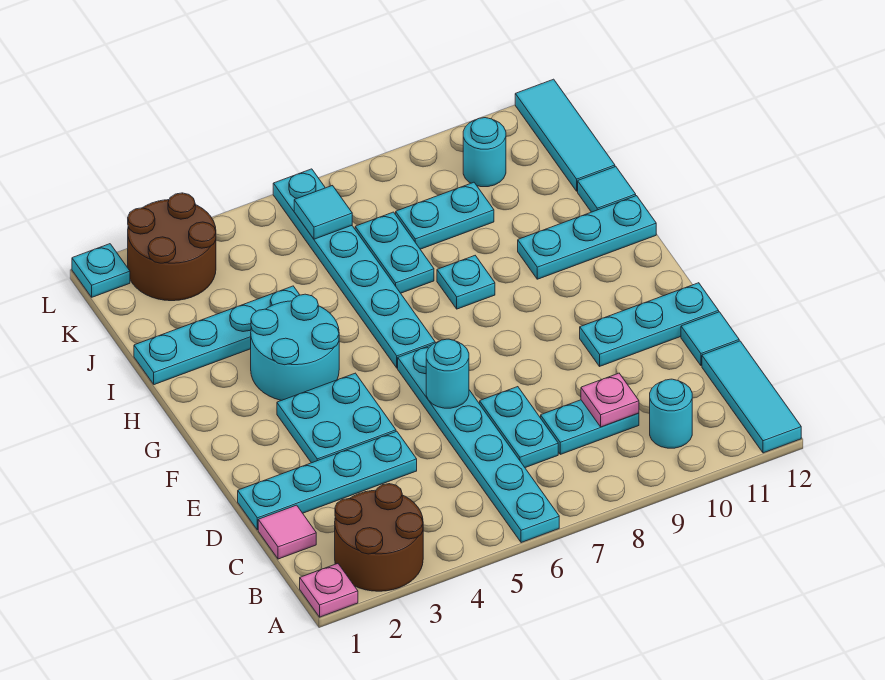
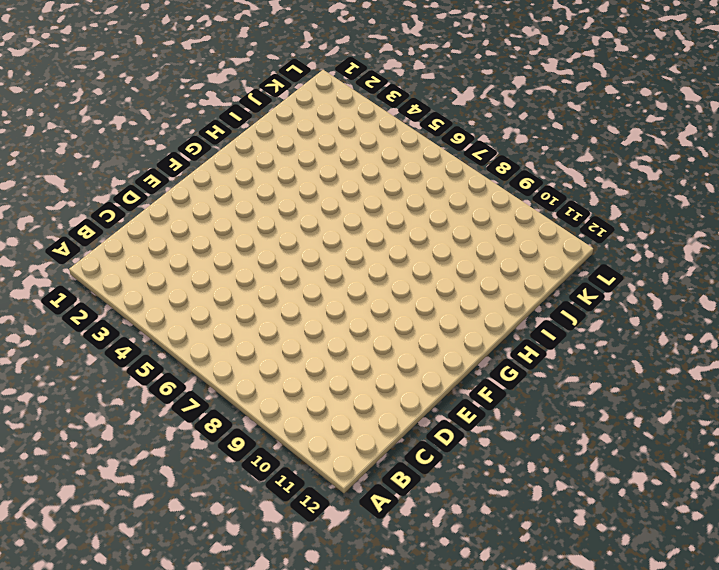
none -> pink plate A1 level 1
none -> brown round brick A2:B3 level 1
none -> cyan plate A6:F6 level 1

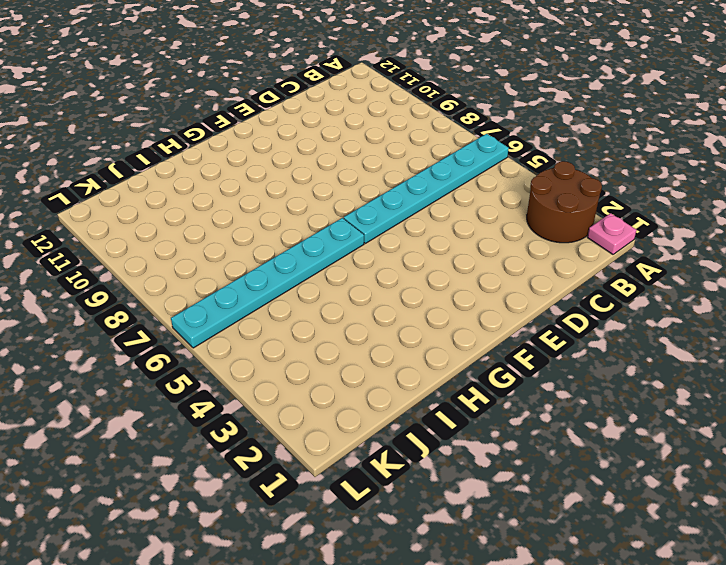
none -> cyan tile A12:C12 level 1
none -> cyan round brick B10 level 1
none -> pink tile C1 level 1

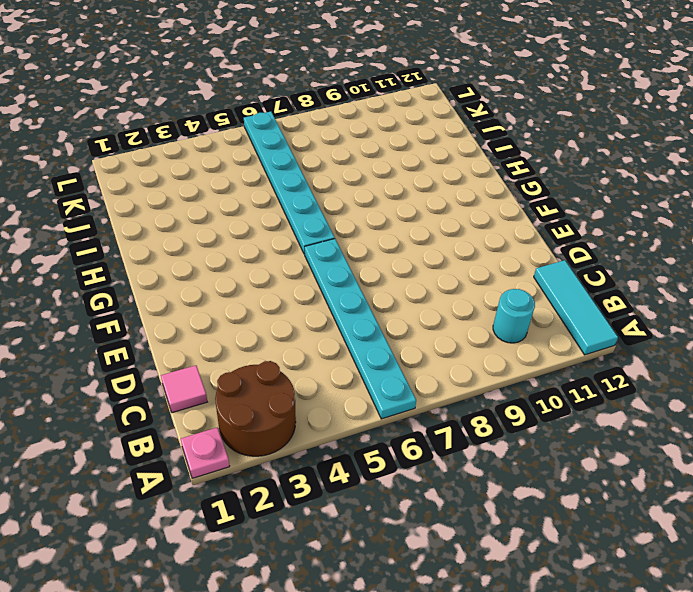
none -> cyan plate C7:D7 level 1
none -> cyan plate C8:C9 level 1
none -> cyan plate D1:D4 level 1

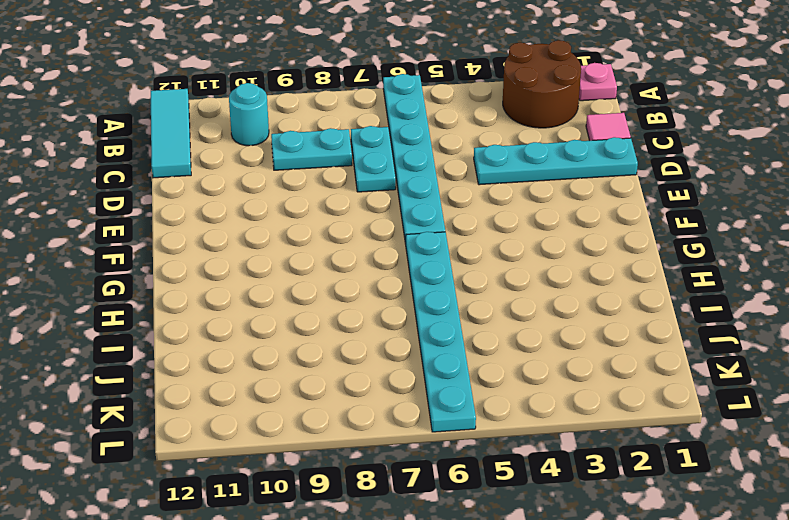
none -> cyan tile D12 level 1
none -> cyan plate E3:F4 level 1
none -> cyan plate E10:E12 level 1

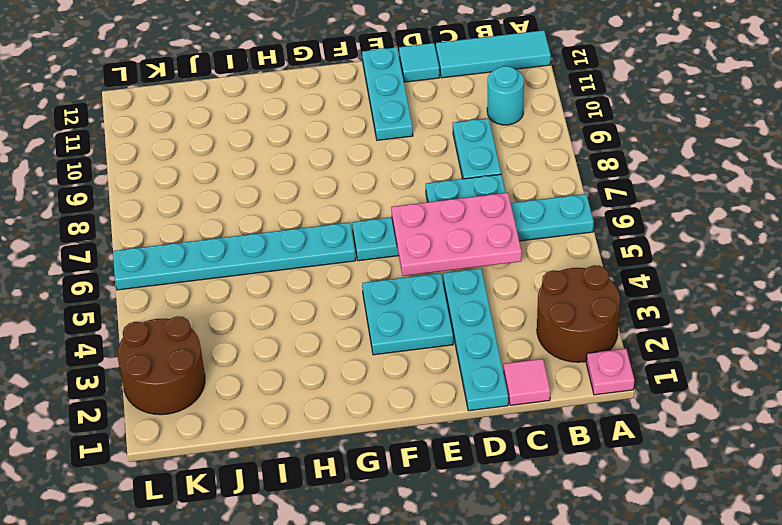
pink plate C5:E6 level 2 -> cyan round brick E6 level 2
none -> cyan round brick G3:H4 level 1
none -> cyan plate H8 level 1
none -> cyan plate H10:H12 level 1

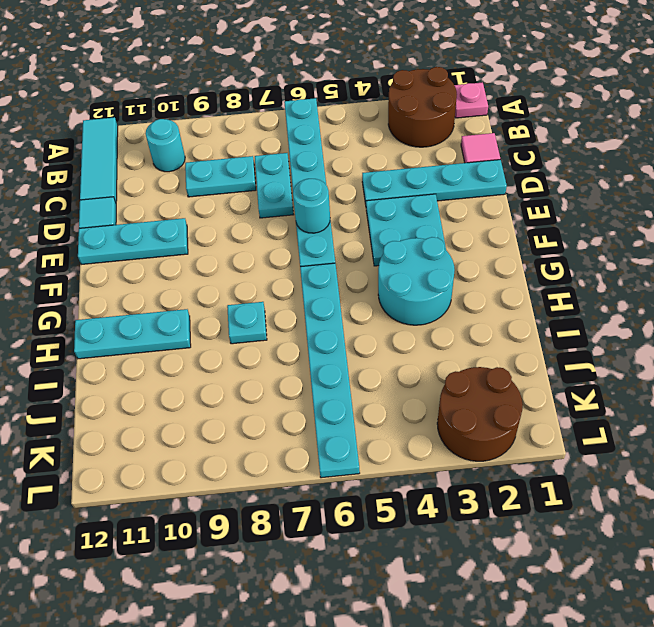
none -> cyan plate I1:I4 level 1
none -> cyan plate I7:J7 level 1
none -> cyan tile I12 level 1

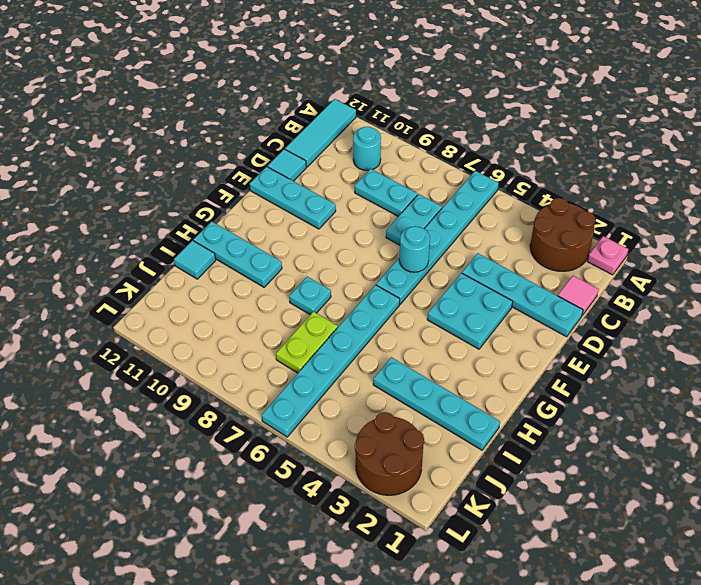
lime plate I7:J7 level 1 -> cyan plate I7:J7 level 1
none -> cyan round brick G3:H4 level 1
none -> cyan plate J8:J9 level 1
none -> cyan tile J12:L12 level 1

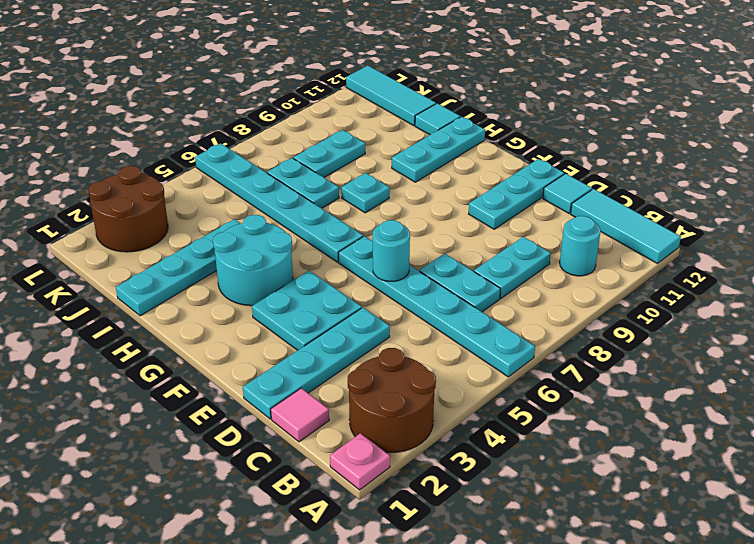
none -> cyan round brick K10 level 1
none -> cyan plate L1 level 1
none -> pink plate C9 level 2

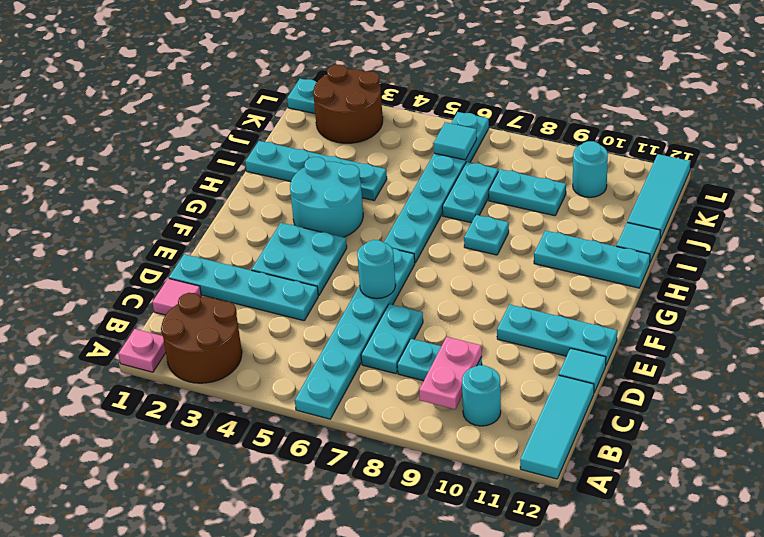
pink plate B9:C9 level 2 -> pink plate C9 level 2

